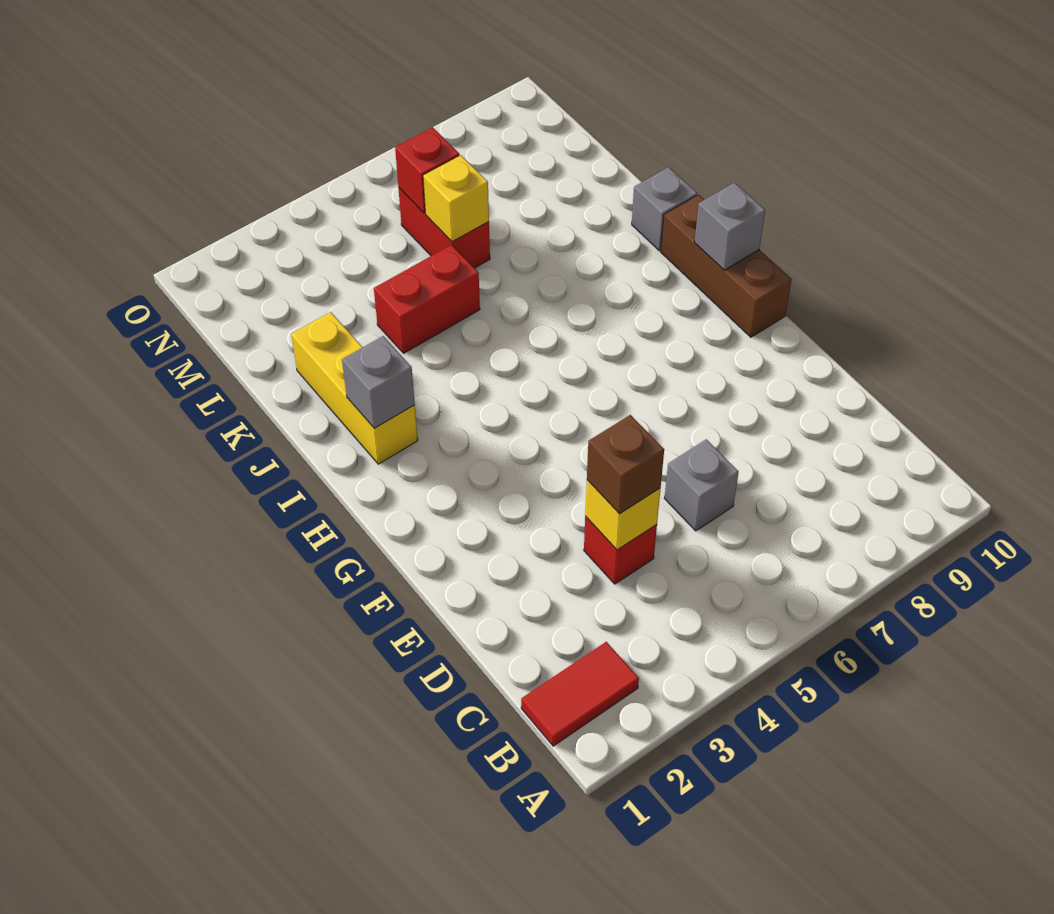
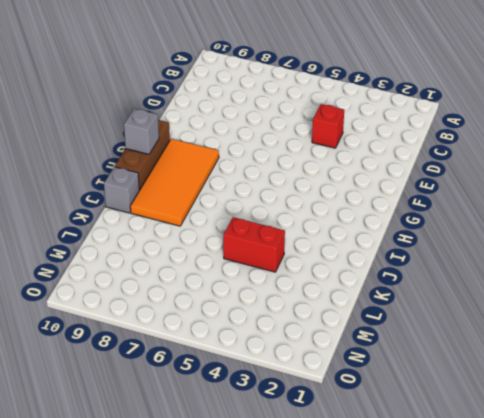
orange tile G8:J9 level 1 -> none
none -> red tile B1:B2 level 1
none -> grey brick D6 level 1
none -> yellow brick I2:K2 level 1

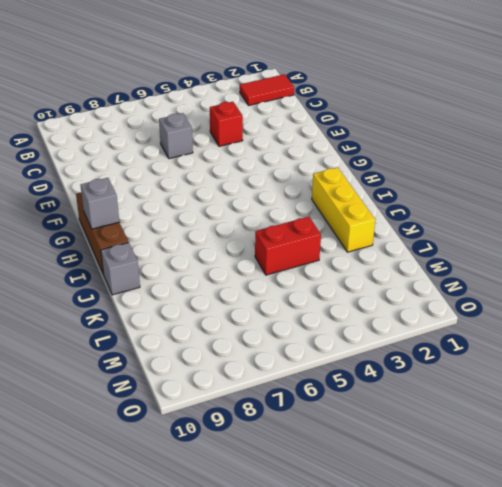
none -> red brick L6:M6 level 1
none -> yellow brick D4 level 2
none -> grey brick I2 level 2

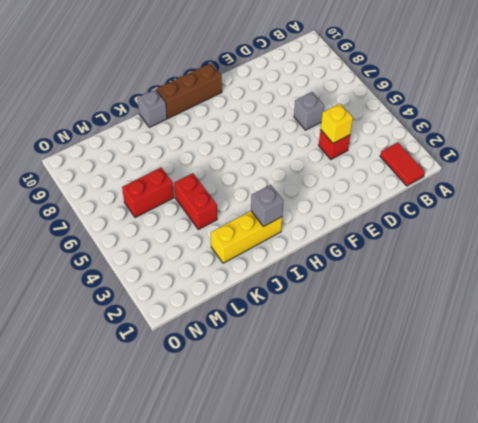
none -> grey brick H10 level 2
none -> yellow brick L6 level 2
none -> red brick M6 level 2

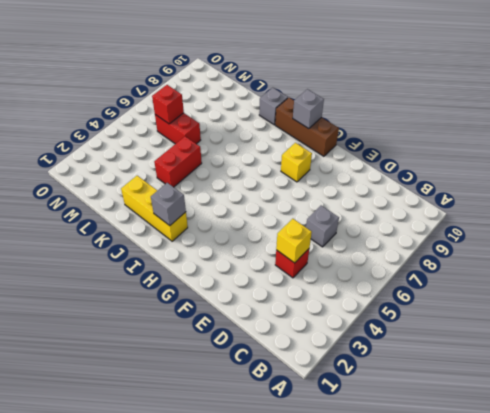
yellow brick G8 level 1 -> yellow brick L6 level 2
none -> red tile B1:B2 level 1
none -> brown brick D4 level 3

